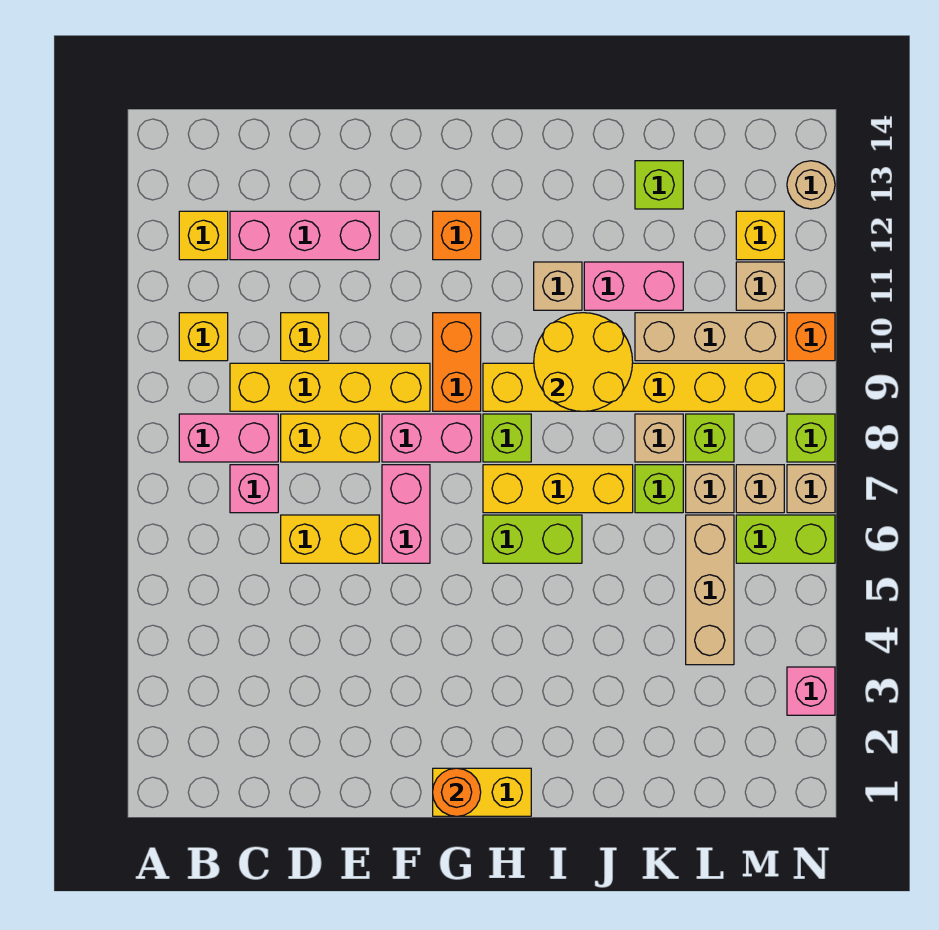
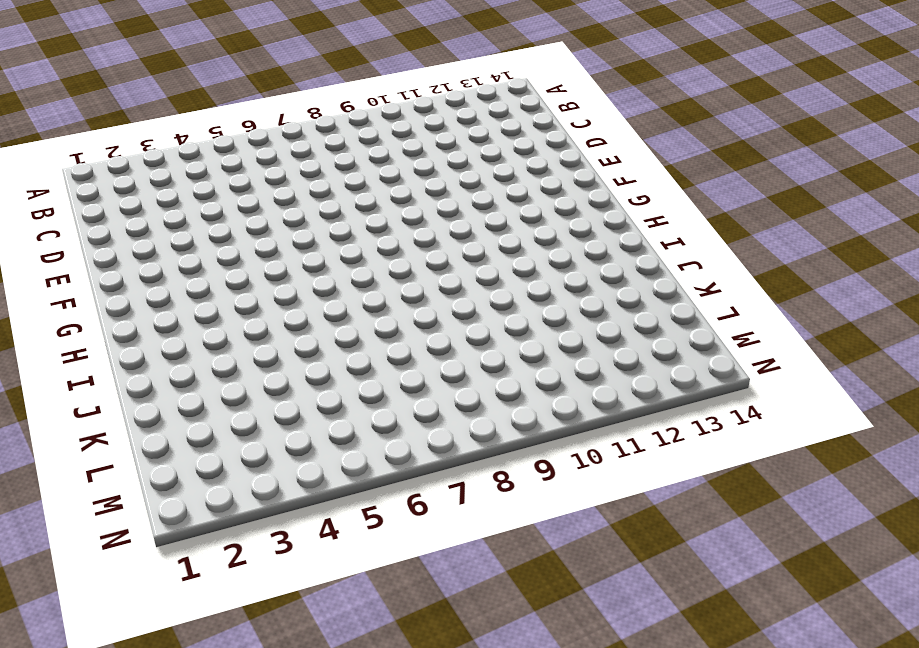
none -> pink brick B8:C8 level 1
none -> yellow brick B10 level 1
none -> yellow brick B12 level 1
none -> pink brick C7 level 1

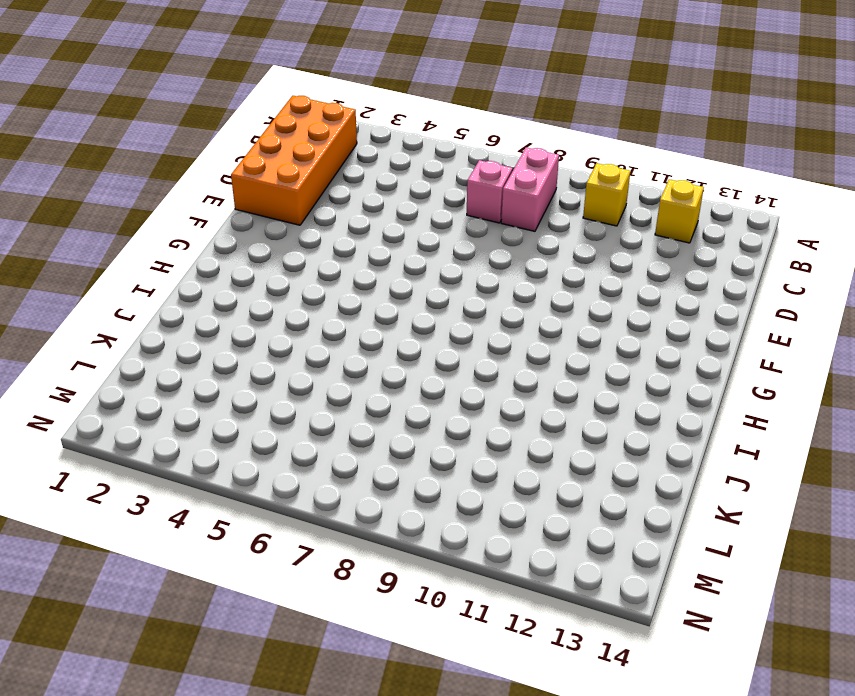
orange brick B1:E2 level 1 -> none
none -> yellow brick C9:F9 level 1
none -> pink brick C12:E12 level 1
none -> yellow brick D6:E6 level 1
none -> yellow brick D8:E8 level 1

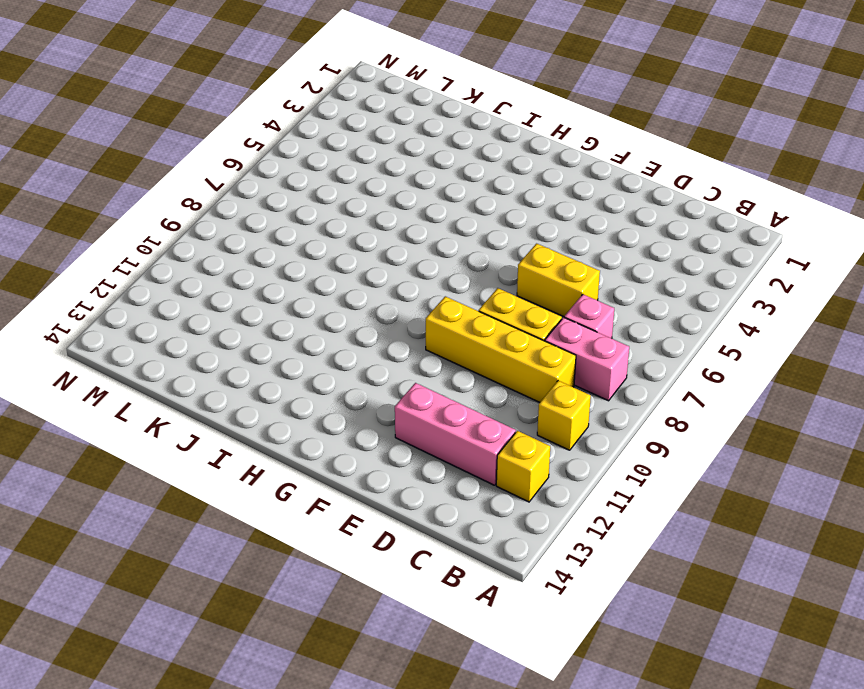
none -> yellow brick D10 level 1
none -> pink brick F6:F7 level 1
none -> pink brick F8:G8 level 1
none -> yellow brick G1:H1 level 1

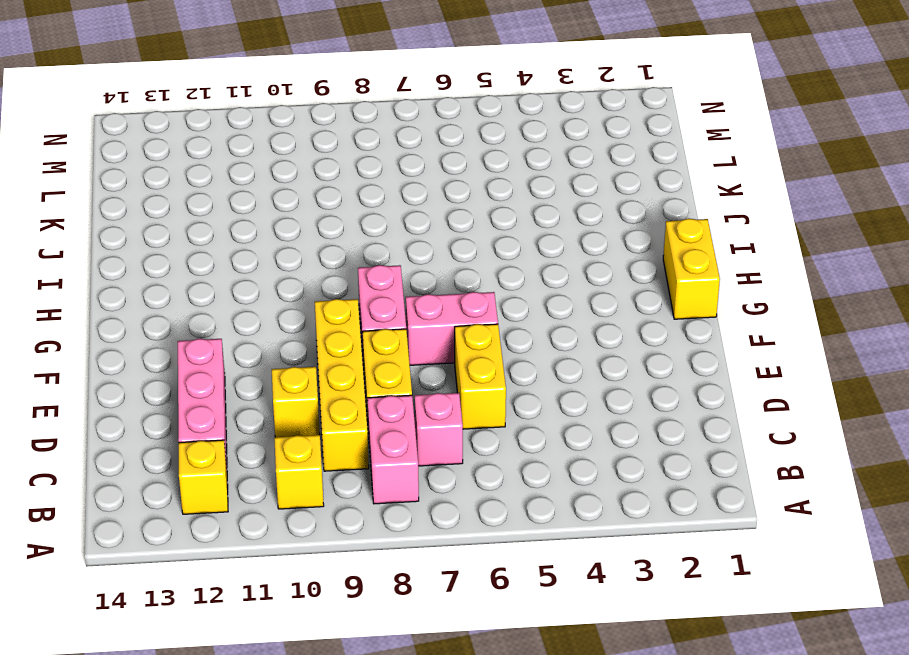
none -> orange brick G9:G10 level 1
none -> orange brick G12 level 1
none -> lime brick H6:I6 level 1
none -> yellow brick H7:J7 level 1

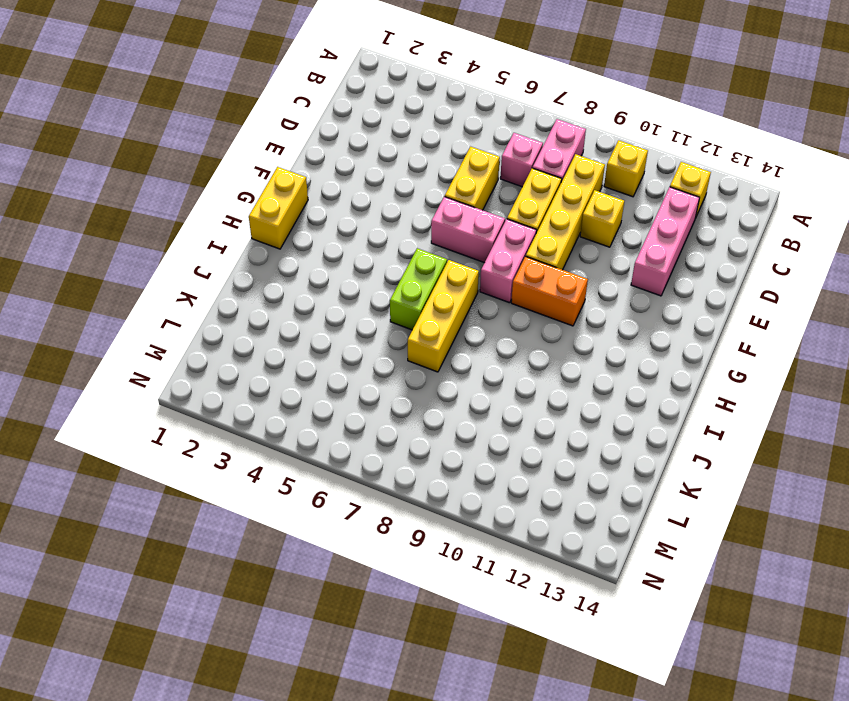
none -> orange brick G12 level 1
none -> lime brick H8 level 1
none -> yellow brick H9:M9 level 1
none -> tan brick I11 level 1

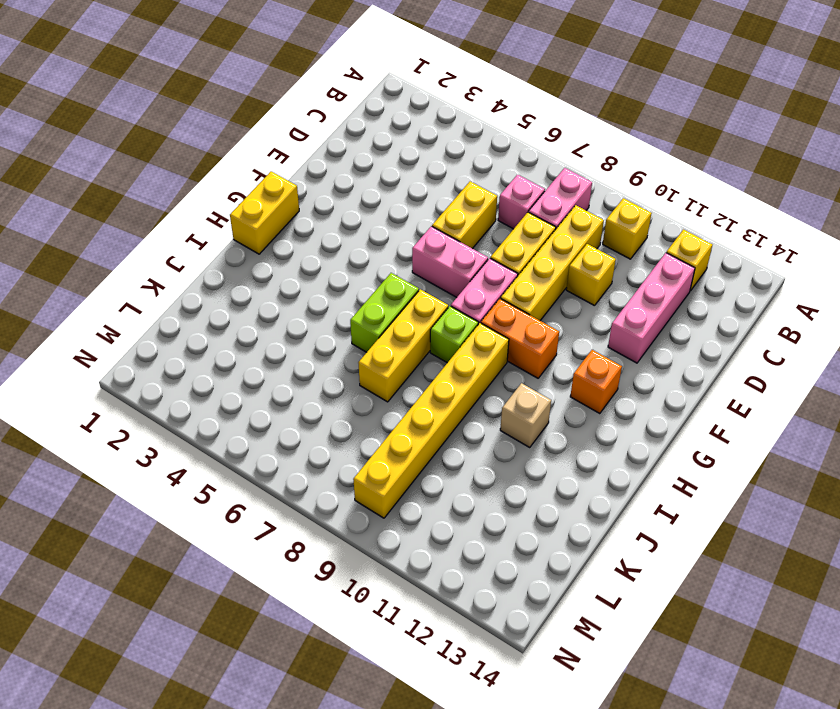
none -> pink brick J11:K11 level 1
none -> lime brick K7 level 1
none -> tan brick K8 level 1
none -> tan brick K10:M10 level 1

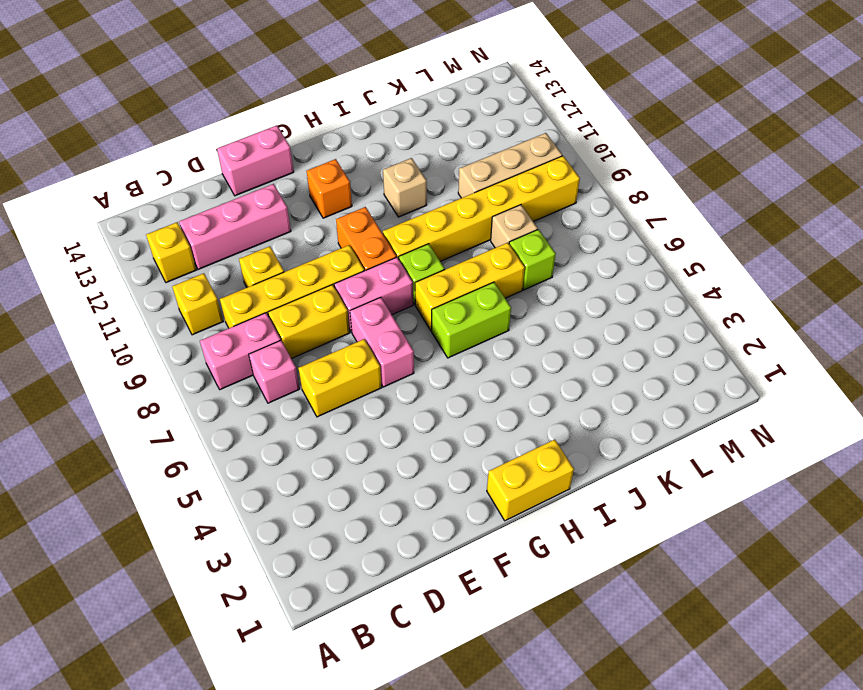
pink brick E14:F14 level 1 -> pink brick J11:K11 level 1
none -> lime brick K13 level 1
none -> tan brick L4:L6 level 1
none -> tan brick L7 level 1
none -> lime brick L8 level 1

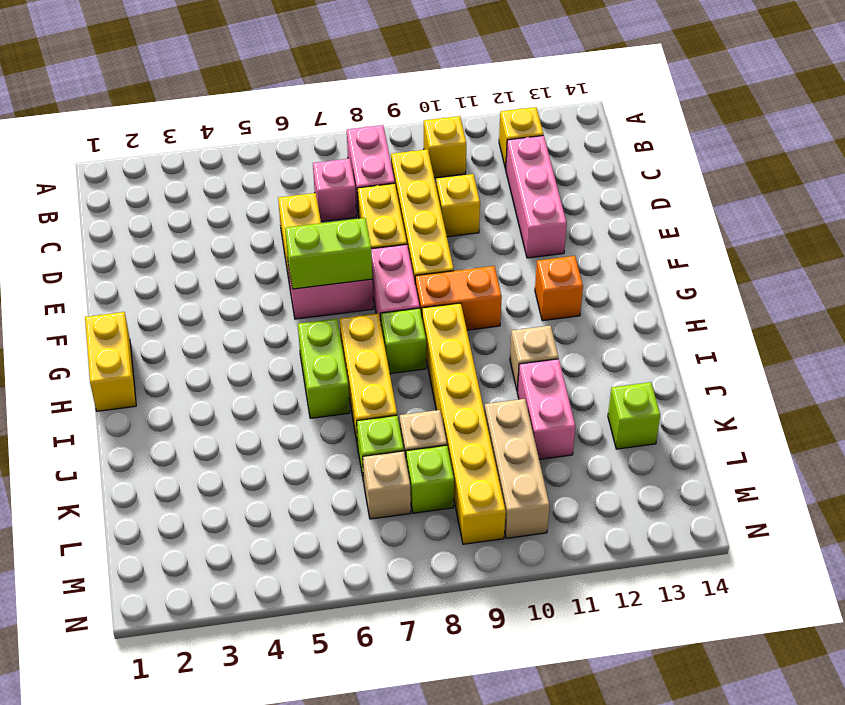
lime brick F6:F7 level 2 -> lime brick M6:N6 level 1
none -> tan brick L4:L6 level 1
none -> tan brick M7 level 1
none -> tan brick M11 level 1
none -> yellow brick M12 level 1

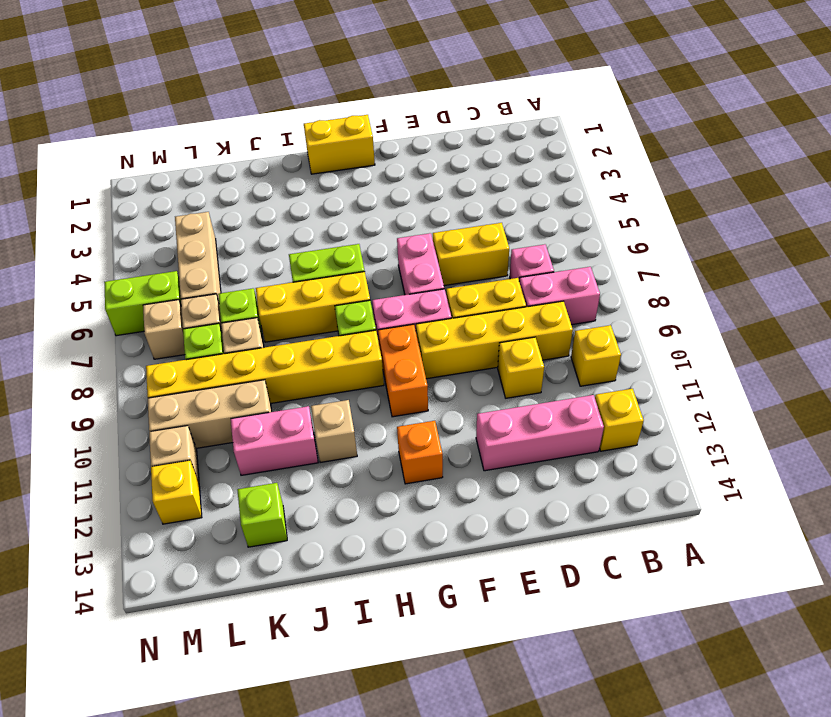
none -> pink brick N3 level 1
none -> tan brick N7 level 1
none -> lime brick N8 level 1
none -> orange brick N10 level 1

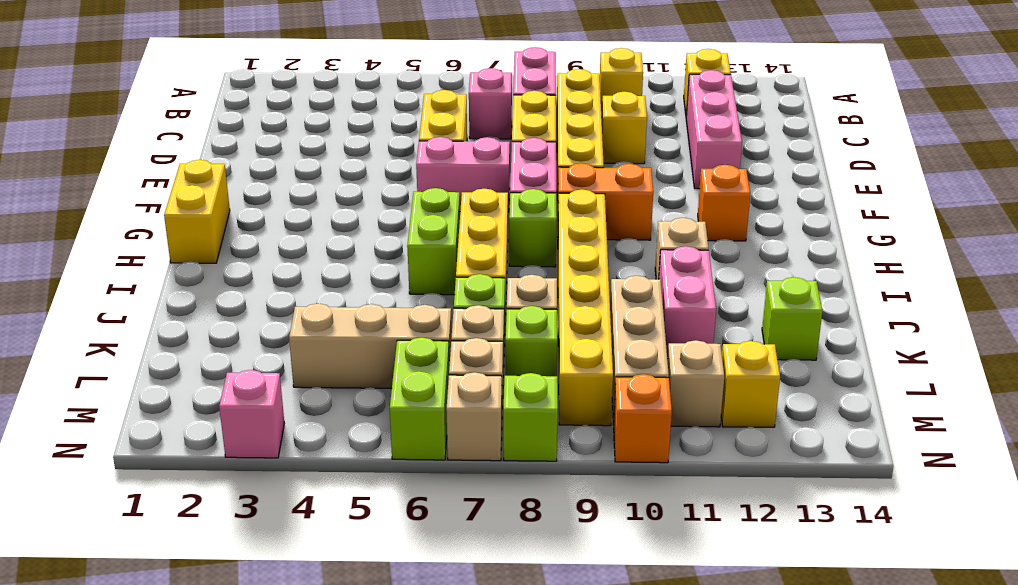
none -> tan round brick N13 level 1
none -> orange round brick G1 level 2
none -> yellow round brick I9:J10 level 2

